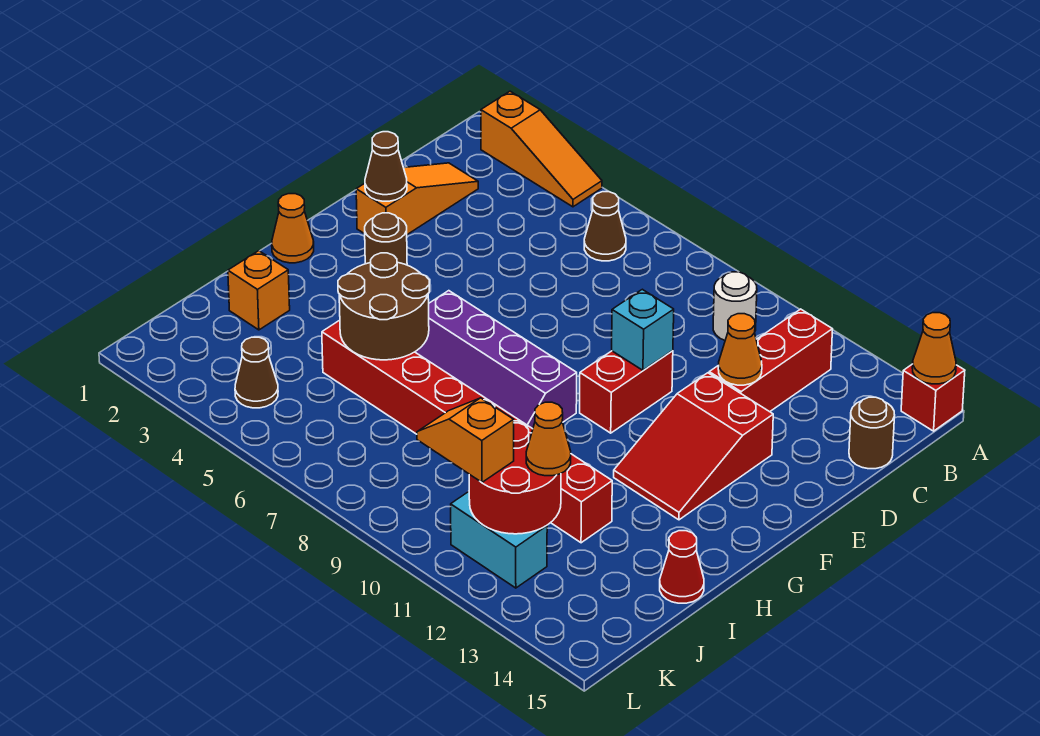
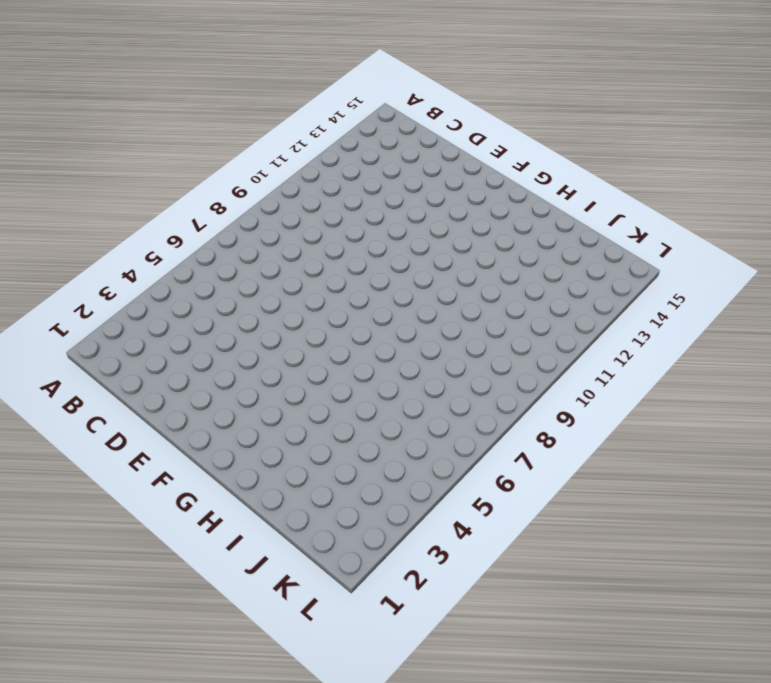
none -> orange slope A2:A4 level 1 top 2
none -> red brick A15 level 1
none -> brown cone B6 level 1

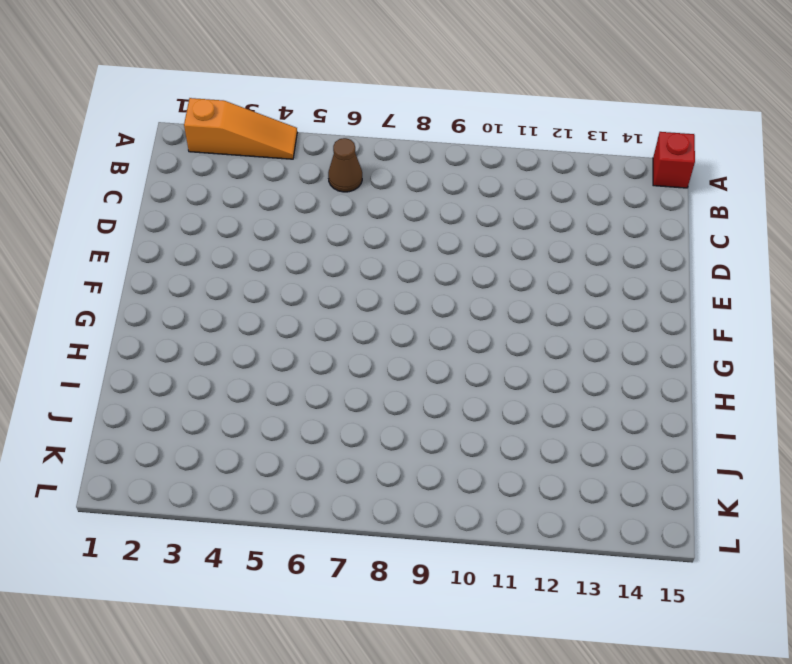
none -> white round brick B10 level 1
none -> red brick B12:D12 level 1
none -> orange slope C2:E2 level 1 top E

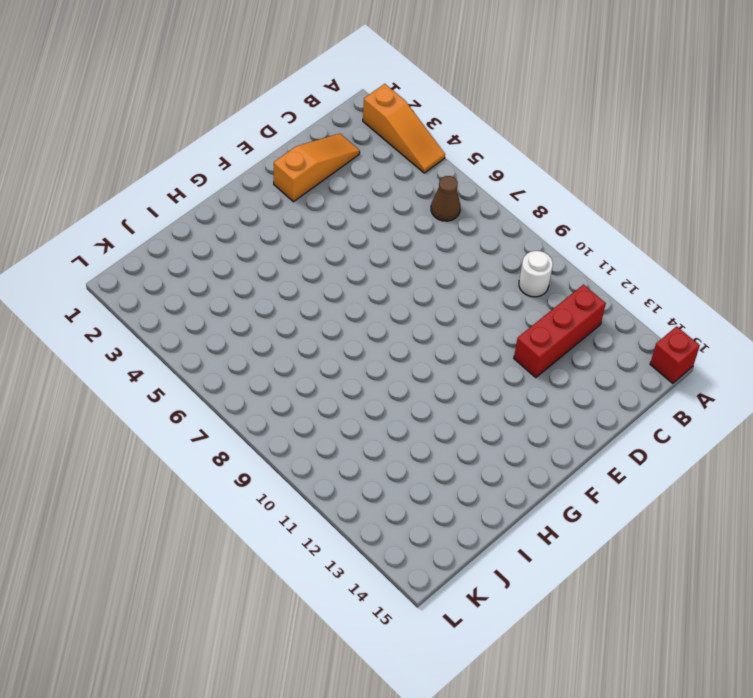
none -> brown round brick C15 level 1
none -> red brick E10:F10 level 1
none -> red slope E12:G13 level 1 top E

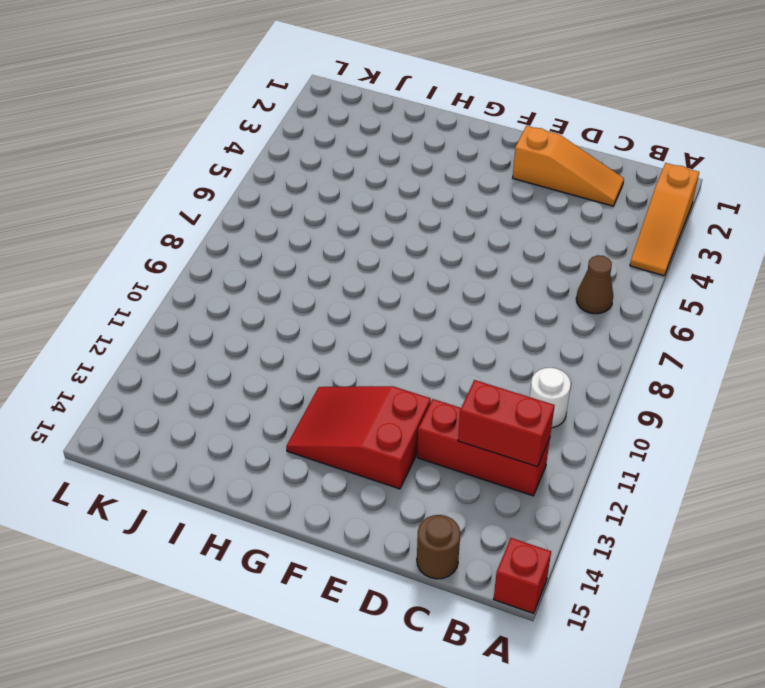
red brick B12:C12 level 2 -> red brick E10:F10 level 1
none -> brown round brick F3 level 1
none -> orange cone G1 level 1
none -> purple slope G6:H9 level 1 top G

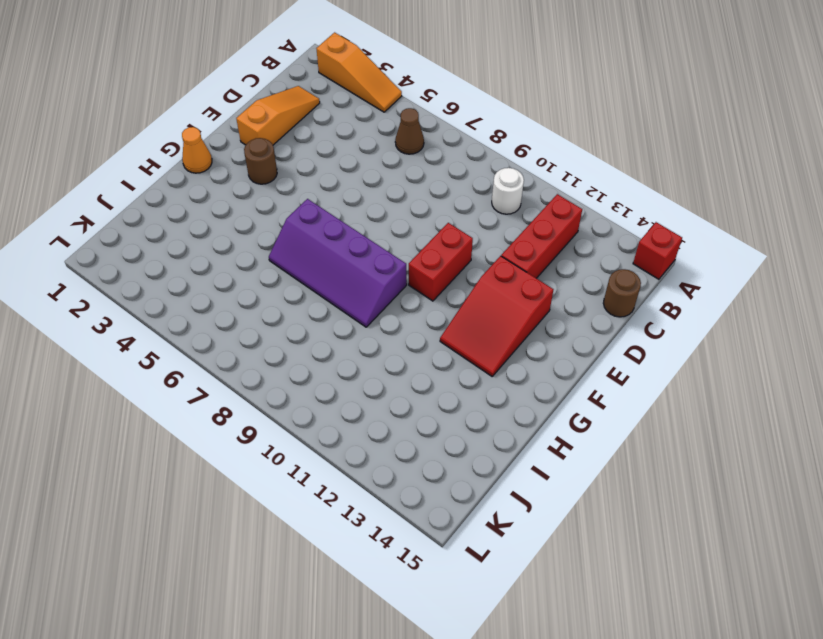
none -> orange brick I2 level 1
none -> red brick I5:I12 level 1
none -> red cone I15 level 1

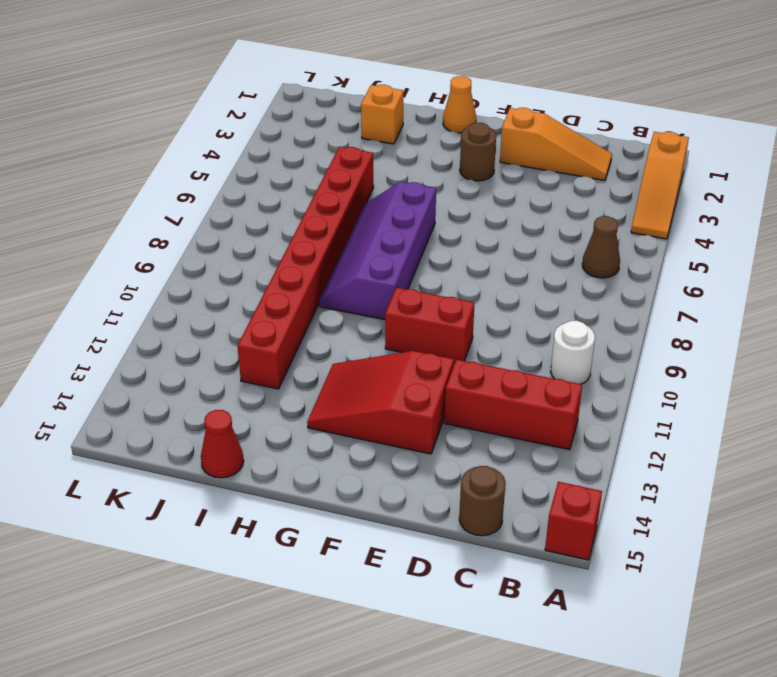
none -> brown cone K4 level 1
none -> cyan brick K11:K12 level 1
none -> orange cone A15 level 2

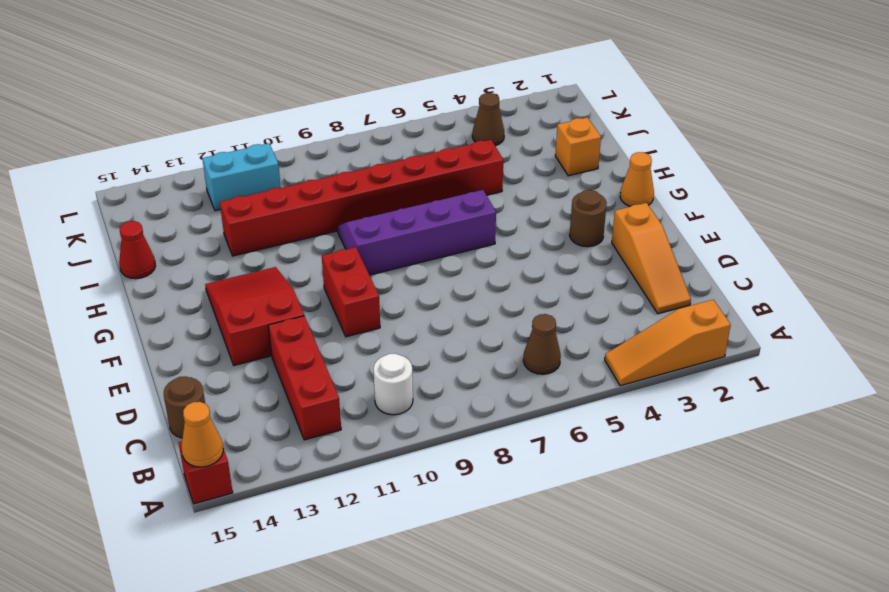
none -> orange cone D12 level 2
none -> brown cone E2 level 2
none -> cyan brick E10 level 2

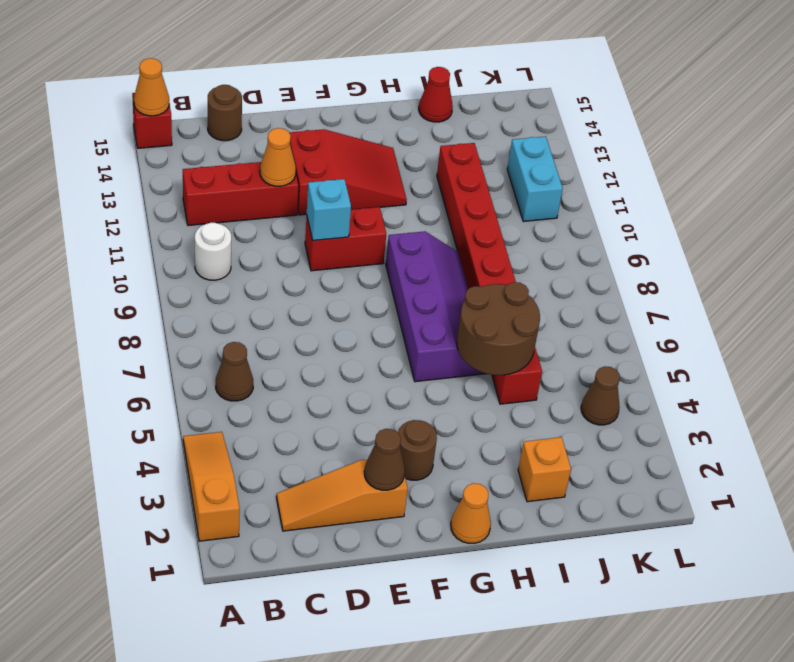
none -> red round brick J11:K12 level 2
none -> orange cone J12 level 3
none -> orange slope K10:K11 level 3 top 11

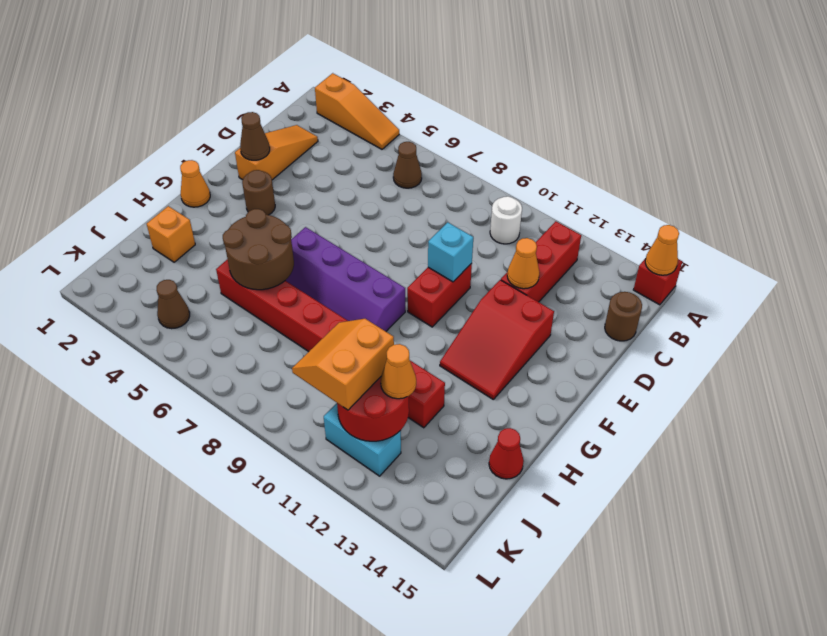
orange slope J10:K11 level 3 top 11 -> orange slope K10:K11 level 3 top 11

